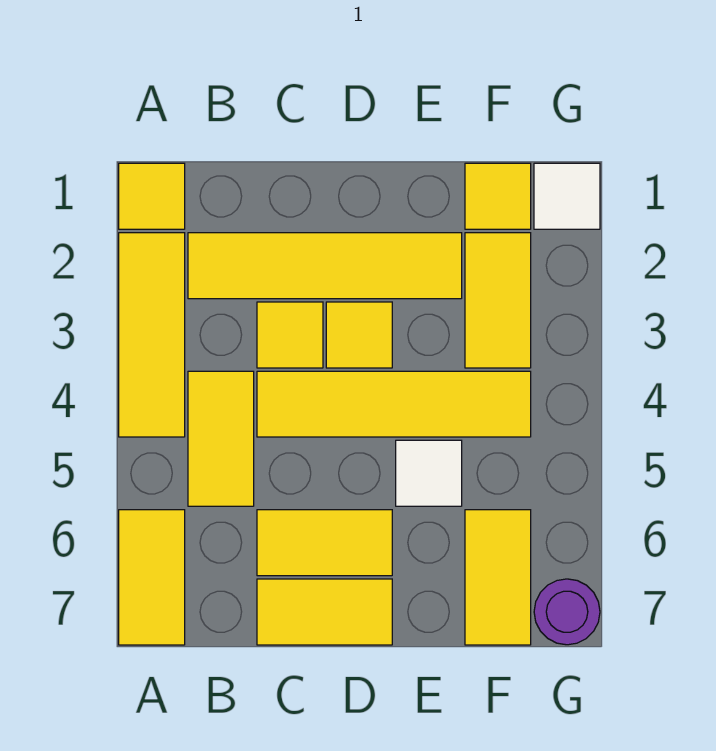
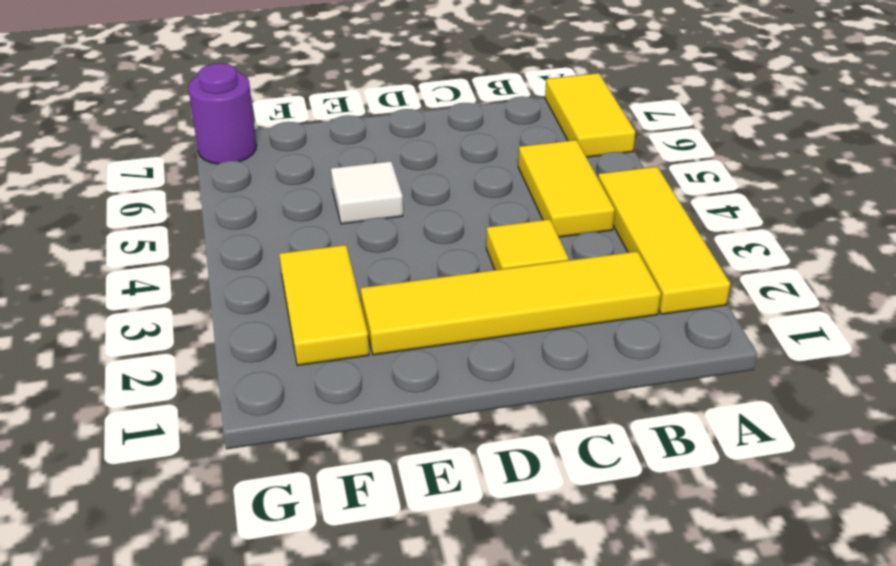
none -> yellow tile A1 level 1
none -> yellow tile C4:F4 level 1
none -> yellow tile C6:D6 level 1

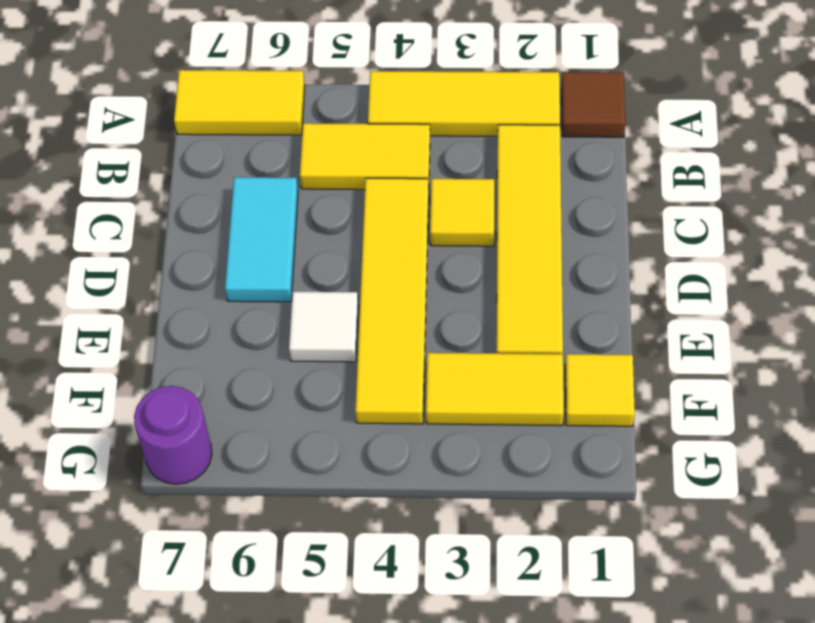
brown tile A1 level 1 -> yellow tile A1 level 1
cyan tile C6:D6 level 1 -> yellow tile C6:D6 level 1
none -> yellow tile C7:D7 level 1
none -> yellow tile D3 level 1
none -> yellow tile F6:F7 level 1

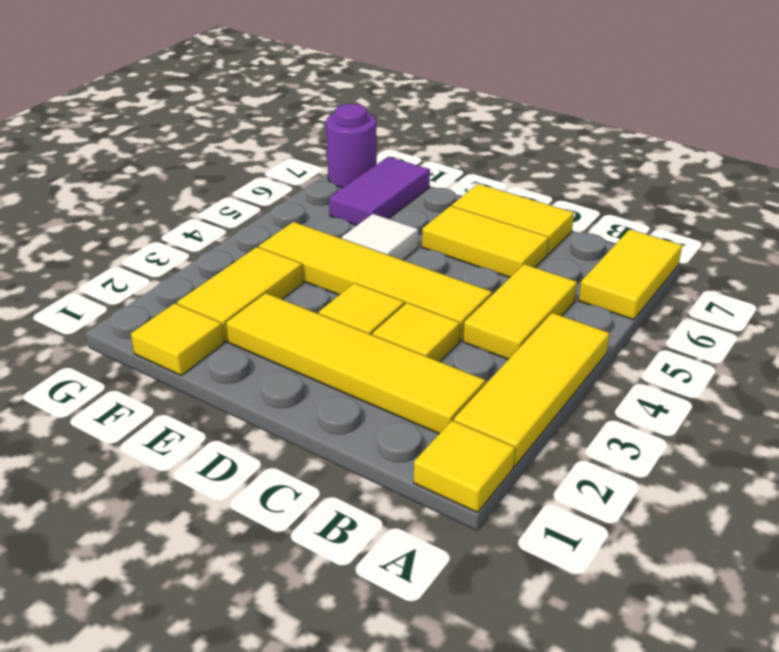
purple tile F6:F7 level 1 -> yellow tile F6:F7 level 1
none -> white tile G1 level 1

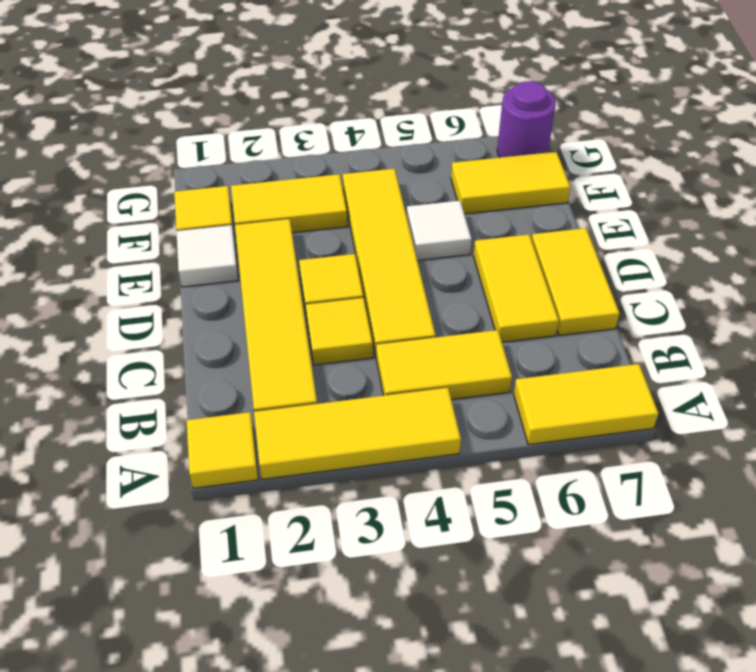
white tile E1 level 1 -> white tile G1 level 1

